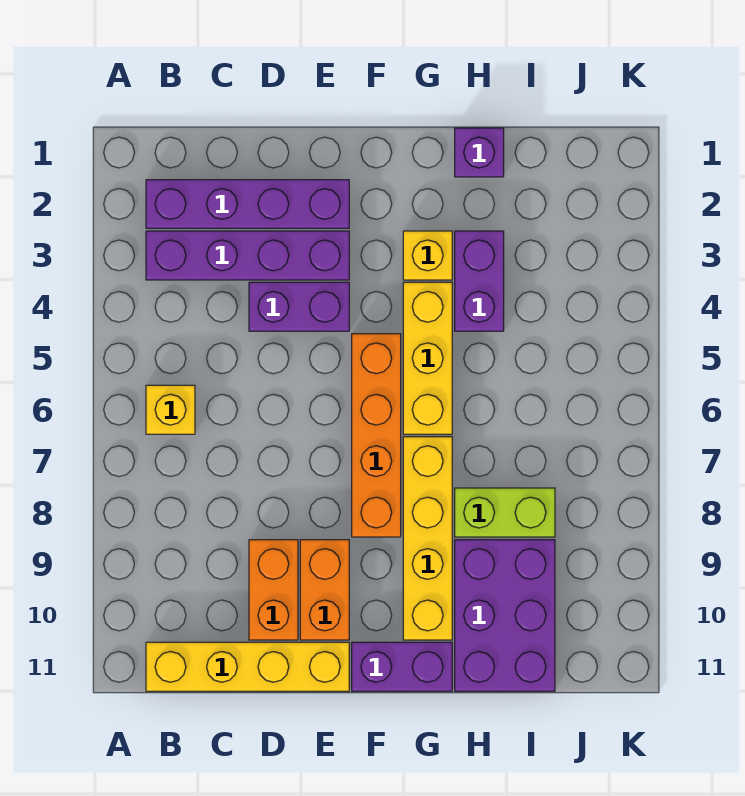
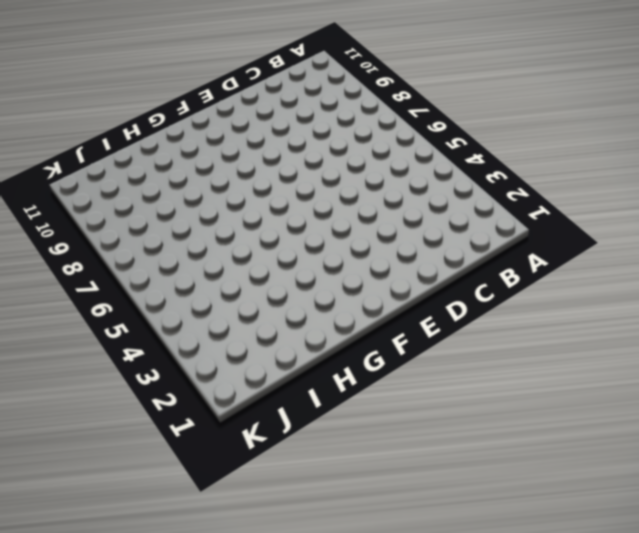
none -> purple brick B2:E2 level 1
none -> purple brick B3:E3 level 1
none -> yellow brick B6 level 1

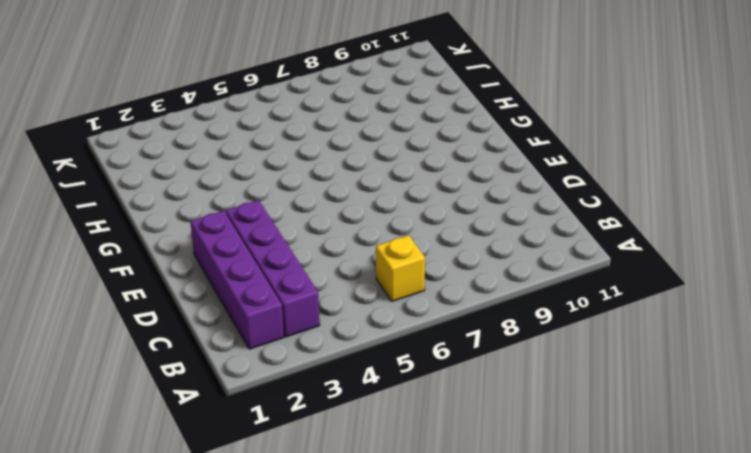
none -> yellow brick B11:E11 level 1
none -> purple brick D4:E4 level 1
none -> orange brick D9:D10 level 1

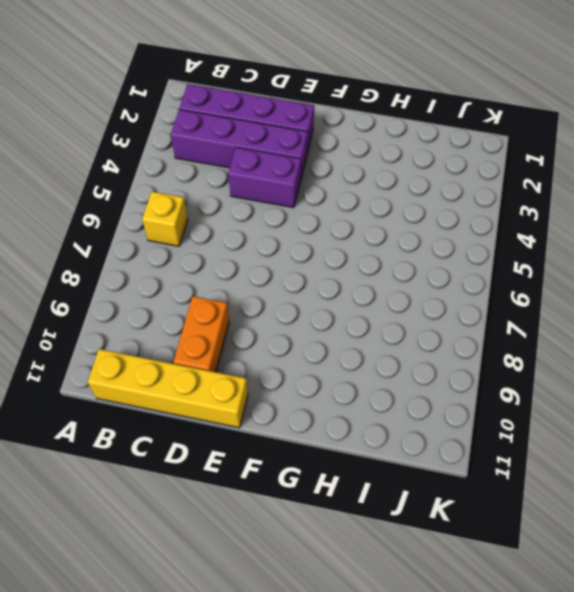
none -> orange brick E9:E10 level 1
none -> orange brick F5:F8 level 1
none -> purple brick F11:G11 level 1

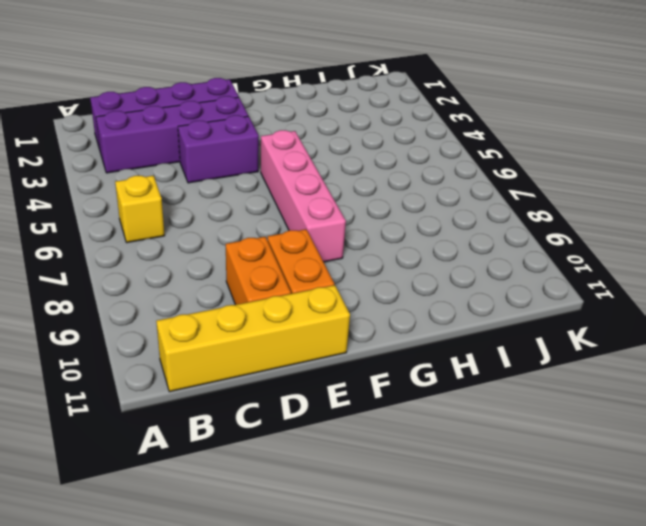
pink brick F5:F8 level 1 -> orange brick F5:F8 level 1
none -> purple brick F11:G11 level 1
none -> yellow brick G3 level 1
none -> yellow brick G4:G6 level 1

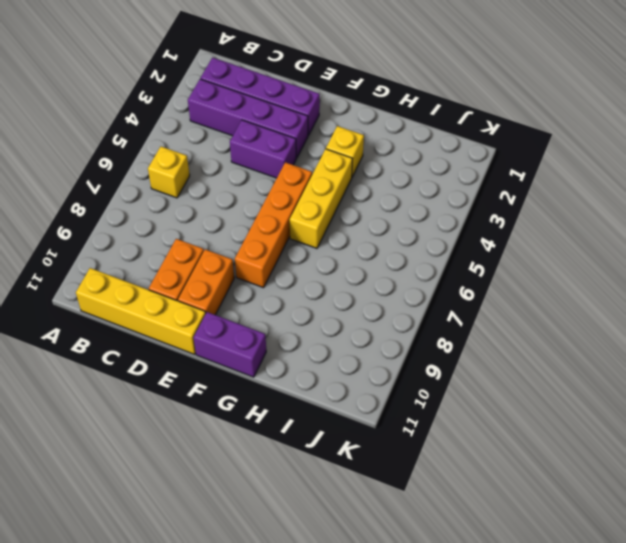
none -> yellow brick G7:G10 level 1
none -> purple brick H1 level 1
none -> purple brick H3:H4 level 1

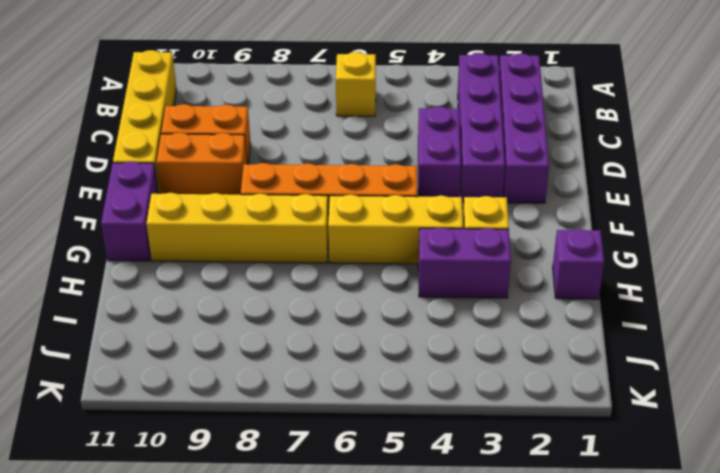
none -> lime brick H8:I8 level 1
none -> purple brick H9:I11 level 1

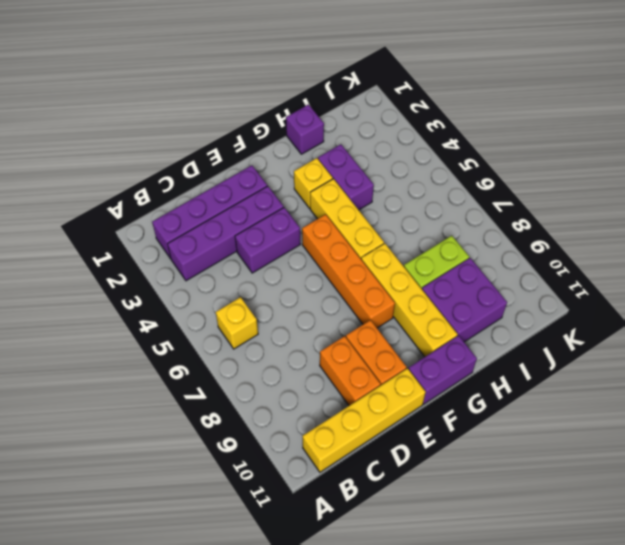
purple brick H9:I10 level 1 -> purple brick H9:I11 level 1

